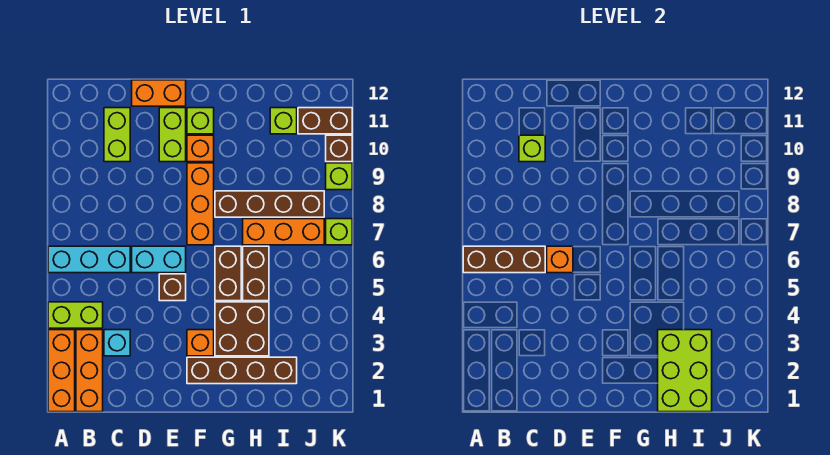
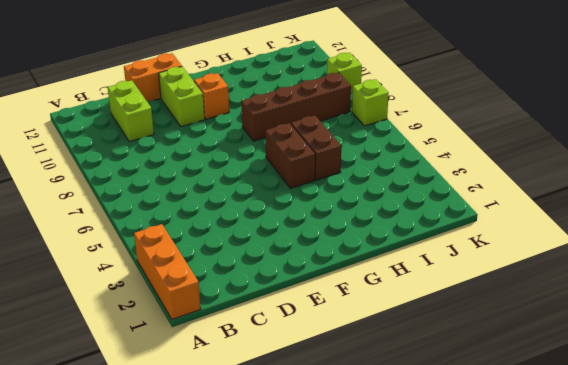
none -> lime brick A4:B4 level 1
none -> cyan brick A6:C6 level 1
none -> orange brick B1:B3 level 1

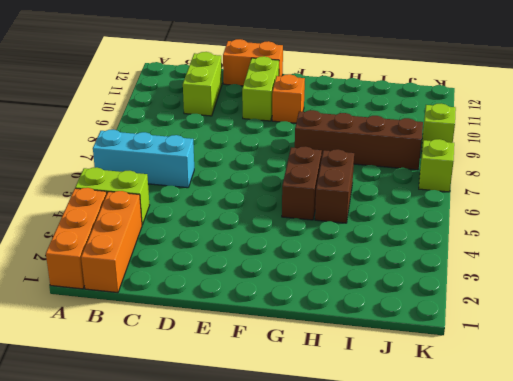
none -> cyan brick C3 level 1
none -> cyan brick D6:E6 level 1
none -> brown brick E5 level 1

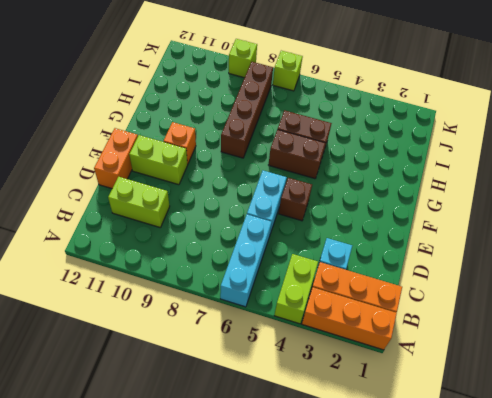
none -> brown brick F2:I2 level 1
none -> orange brick F3 level 1
none -> orange brick F7:F9 level 1

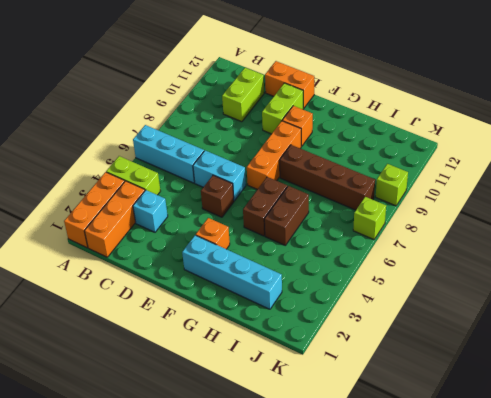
cyan brick F2:I2 level 1 -> brown brick F2:I2 level 1
none -> lime brick F11 level 1
none -> brown brick G3:H4 level 1
none -> orange brick H7:J7 level 1

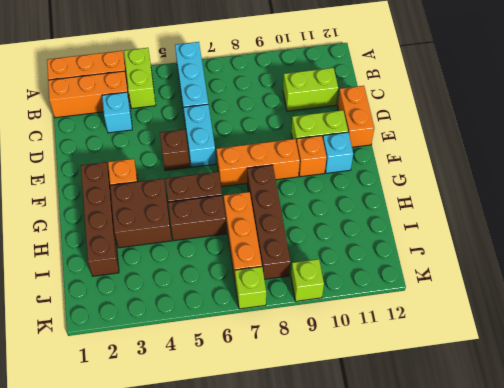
cyan brick F11 level 1 -> lime brick F11 level 1
none -> lime brick I11 level 1
none -> brown brick J11:K11 level 1
none -> brown brick K10 level 1

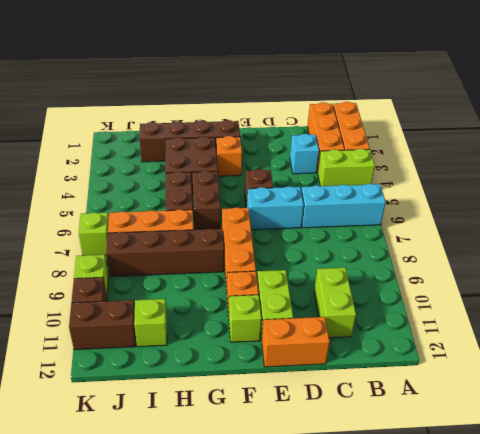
none -> brown brick A6:C6 level 2
none -> lime brick C10 level 2
none -> orange brick D6 level 2

